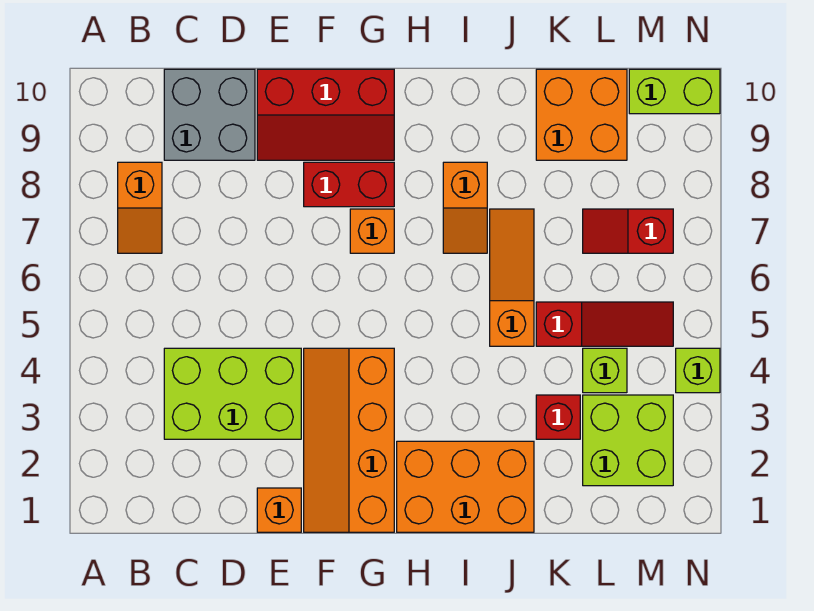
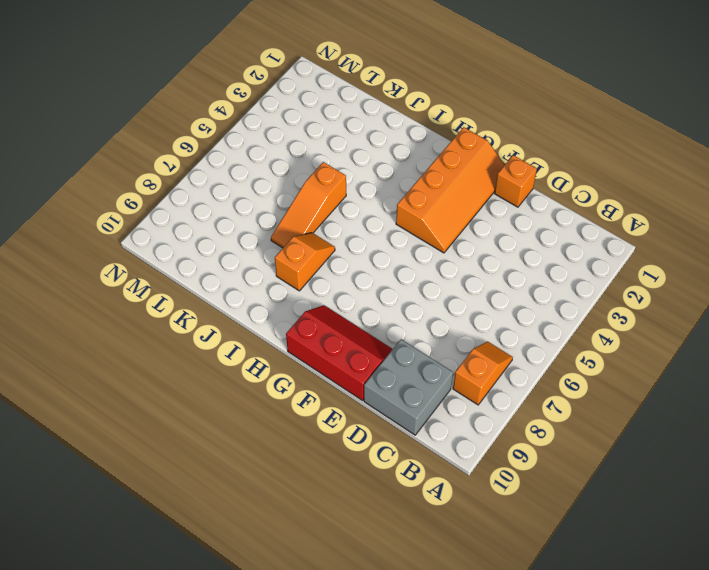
none -> lime brick C3:E4 level 1
none -> red brick F8:G8 level 1
none -> orange brick G7 level 1

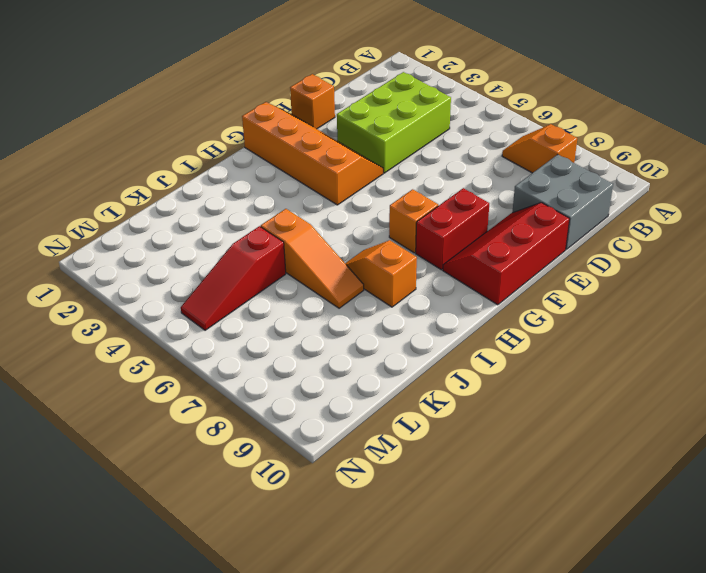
none -> orange brick H1:J2 level 1
none -> red brick K3 level 1
none -> orange brick K9:L10 level 1

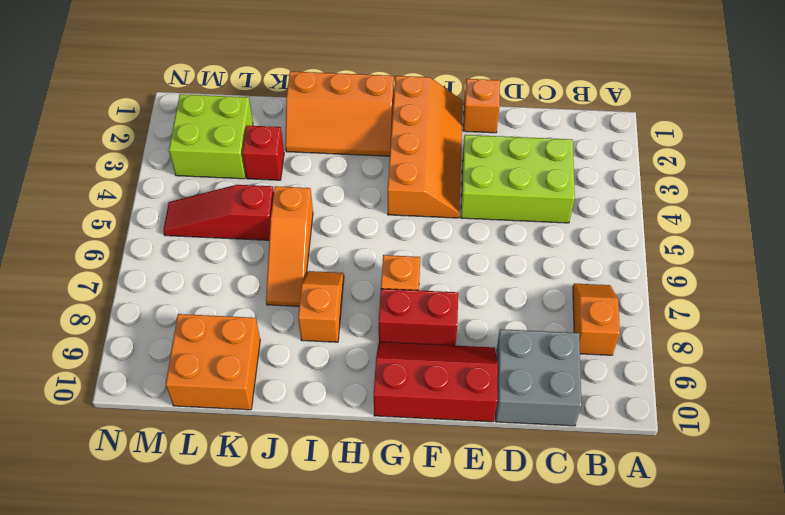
orange slope H1:J2 level 1 top 1 -> orange brick H1:J2 level 1
none -> lime brick L4 level 1
none -> red slope L7:M7 level 1 top M
none -> lime brick M10:N10 level 1

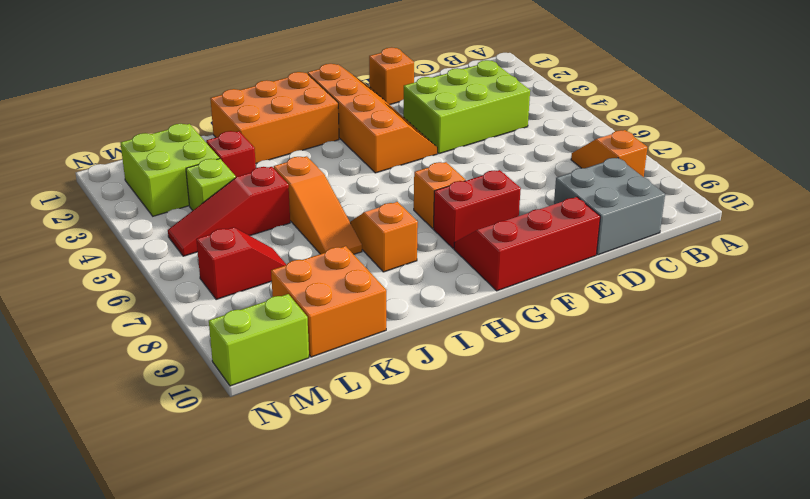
none -> lime brick N4 level 1

